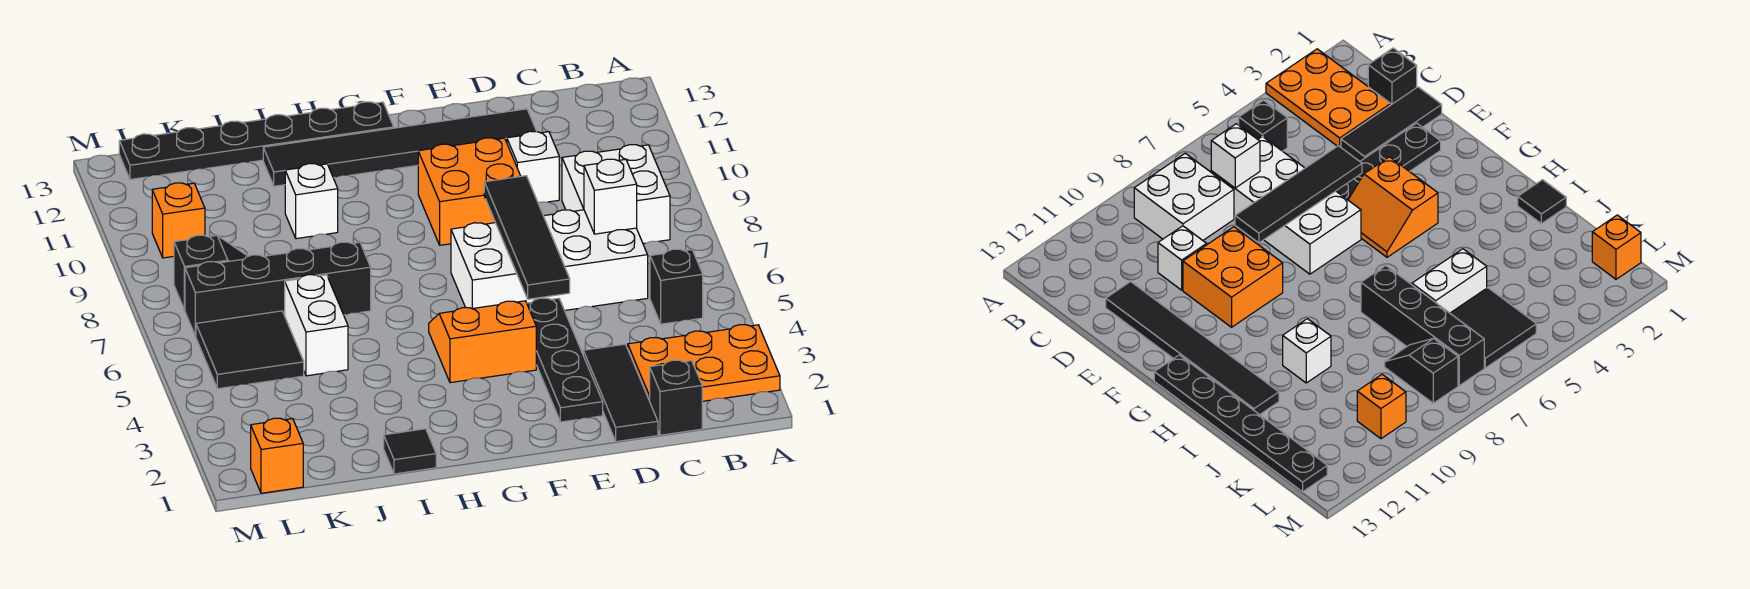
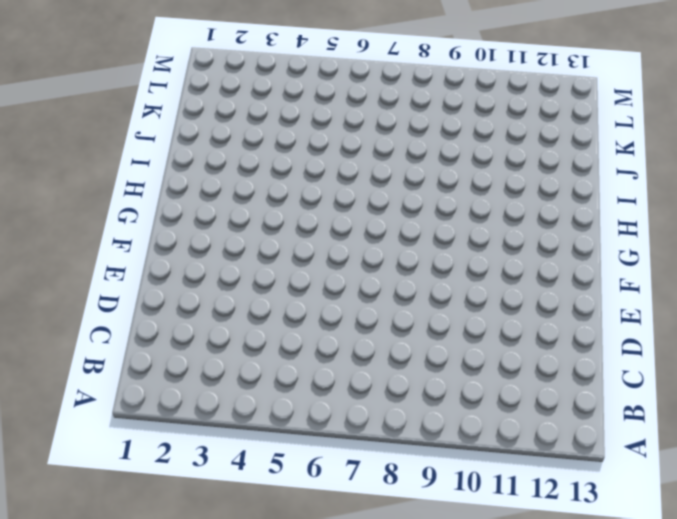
none -> orange plate A2:C3 level 1
none -> black brick B5 level 1
none -> white brick B8:C9 level 1

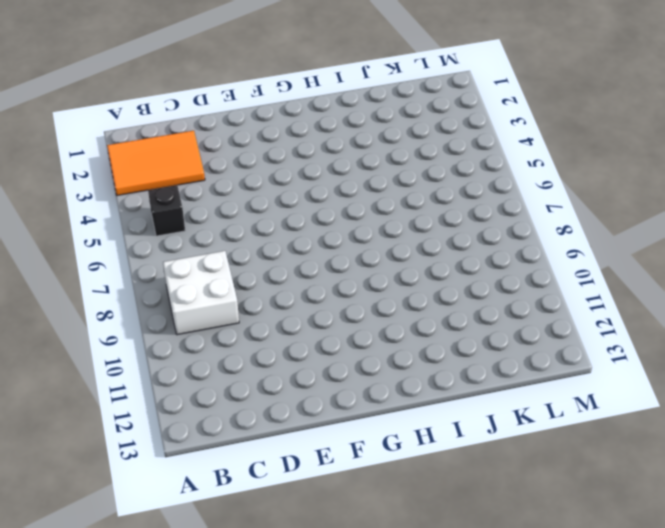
orange tile A2:C3 level 1 -> orange plate A2:C3 level 1
none -> black brick C1 level 1
none -> white brick C6:F7 level 1
none -> black tile D1:D3 level 1

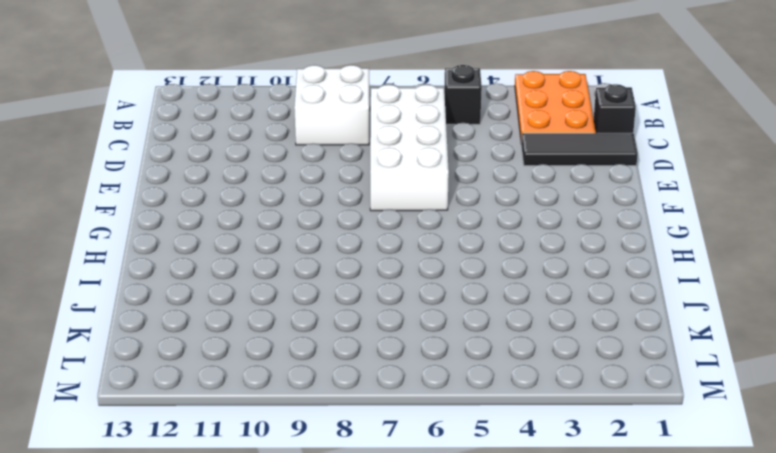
none -> white brick D10 level 1
none -> black tile D12:I12 level 1
none -> black plate E2:E5 level 1

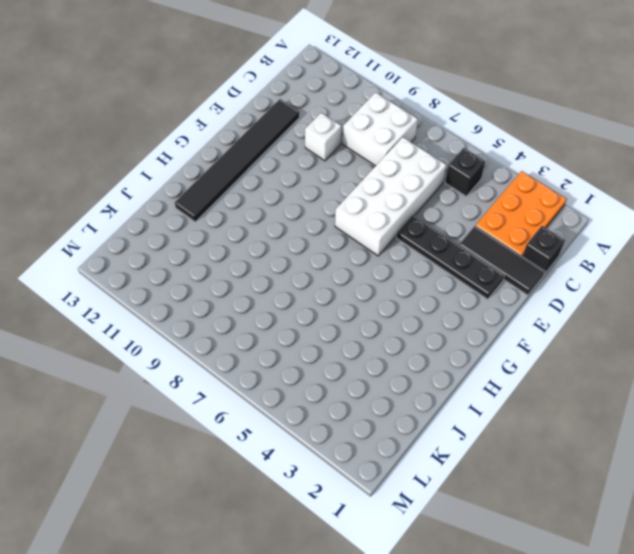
none -> orange brick E9:F10 level 1
none -> orange slope F4:G5 level 1 top 4
none -> black plate G13:L13 level 1

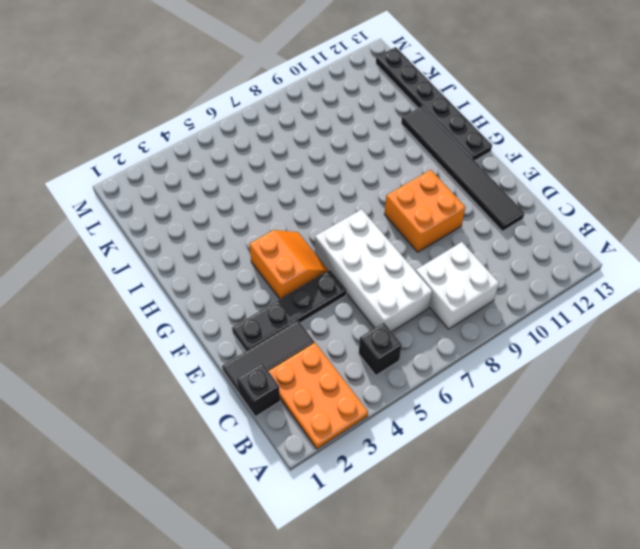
none -> white brick D10 level 1
none -> black tile I1 level 1
none -> black brick I7:L7 level 1

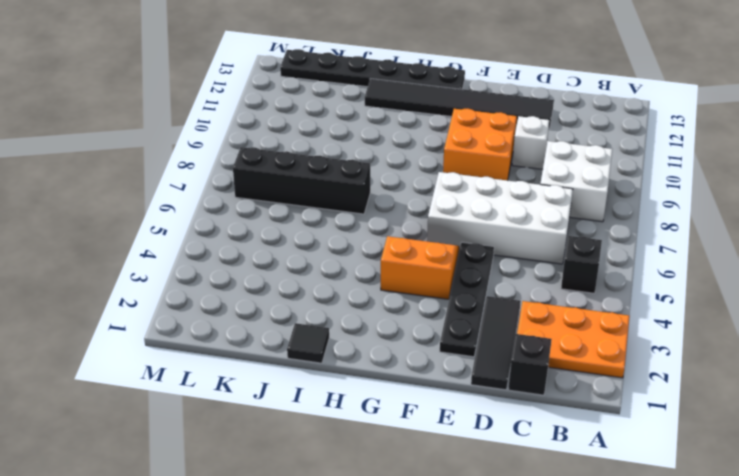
none -> white brick I10 level 1
none -> white brick J5:J6 level 1
none -> black tile K5:L6 level 1

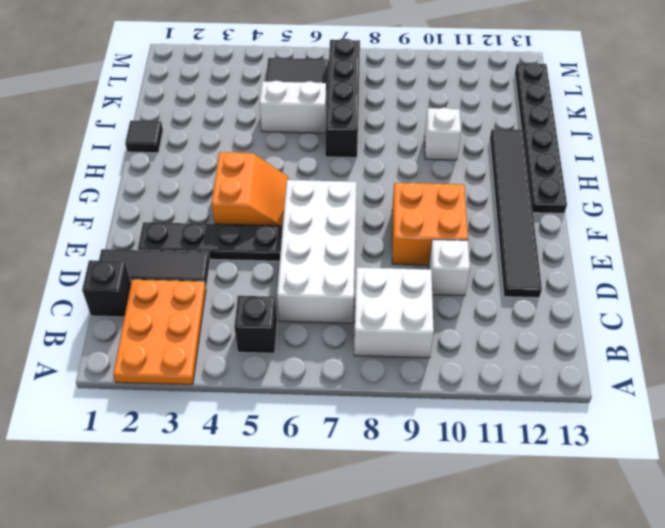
none -> black slope K8:L8 level 1 top L
none -> orange brick L1 level 1
none -> orange brick L10 level 1

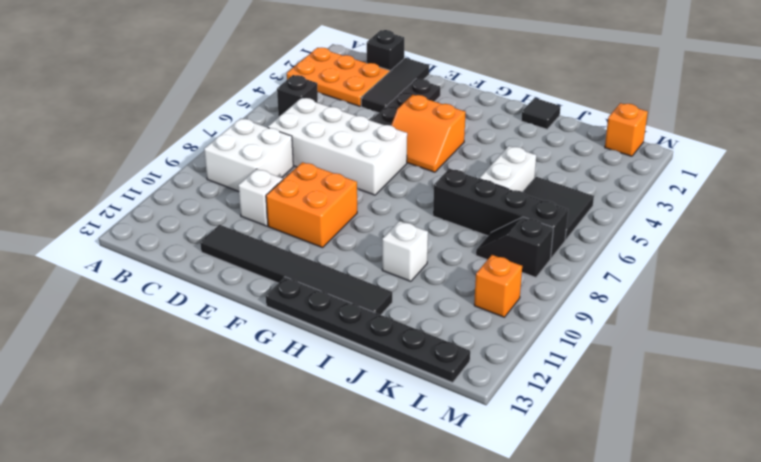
none -> white brick C7 level 2
none -> black tile E5:E8 level 2

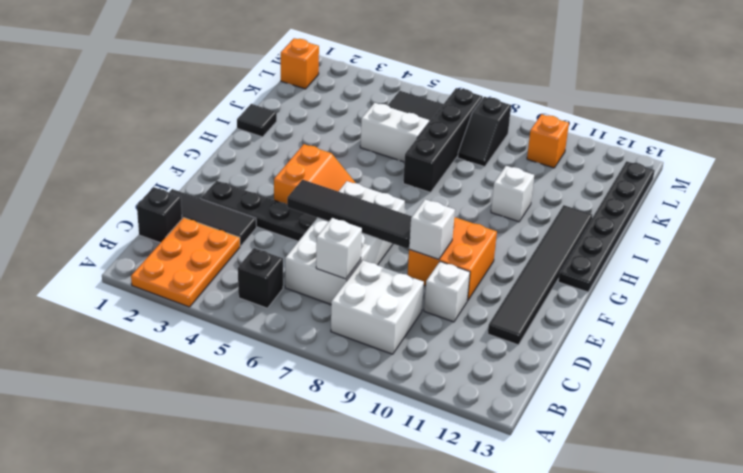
white brick E9 level 2 -> none

